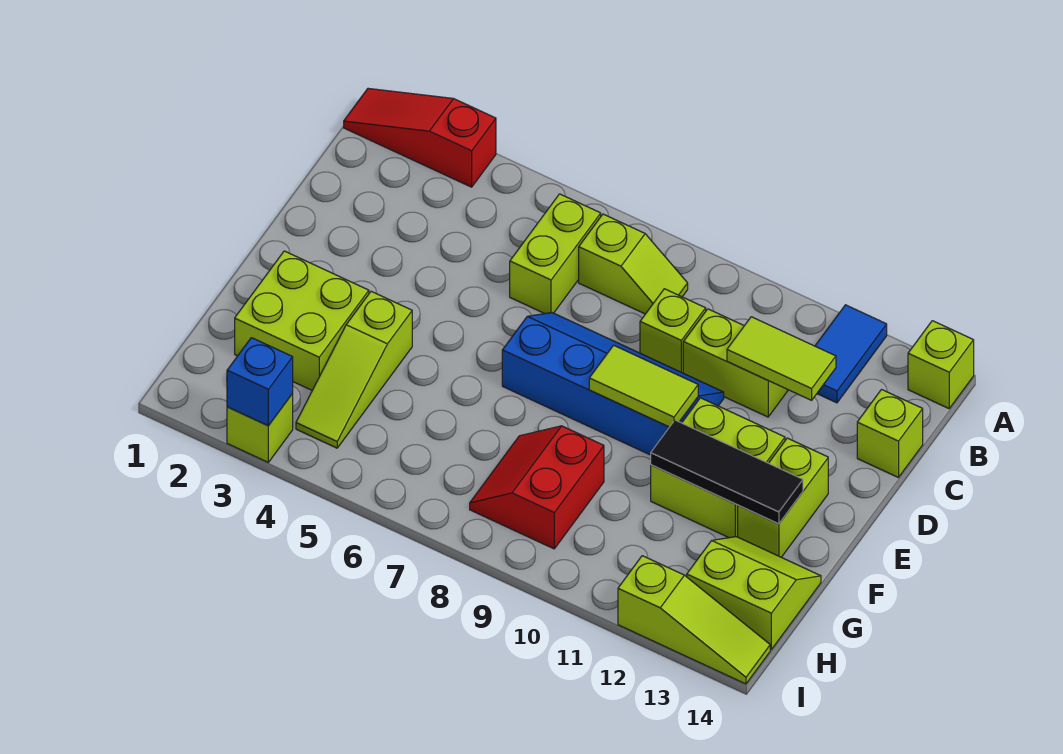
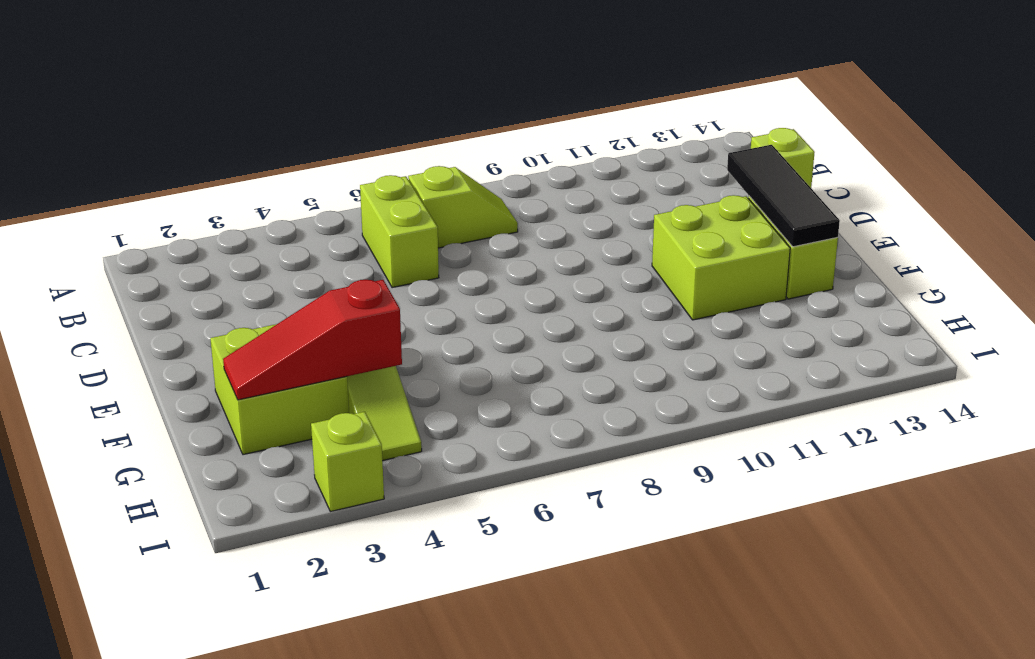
black tile D13:F13 level 2 -> black tile F11:F13 level 2
red slope G2:G4 level 2 top 4 -> red slope A1:A3 level 1 top 3
none -> blue tile A12:B12 level 1
none -> lime brick A14 level 1
none -> lime brick C9 level 1

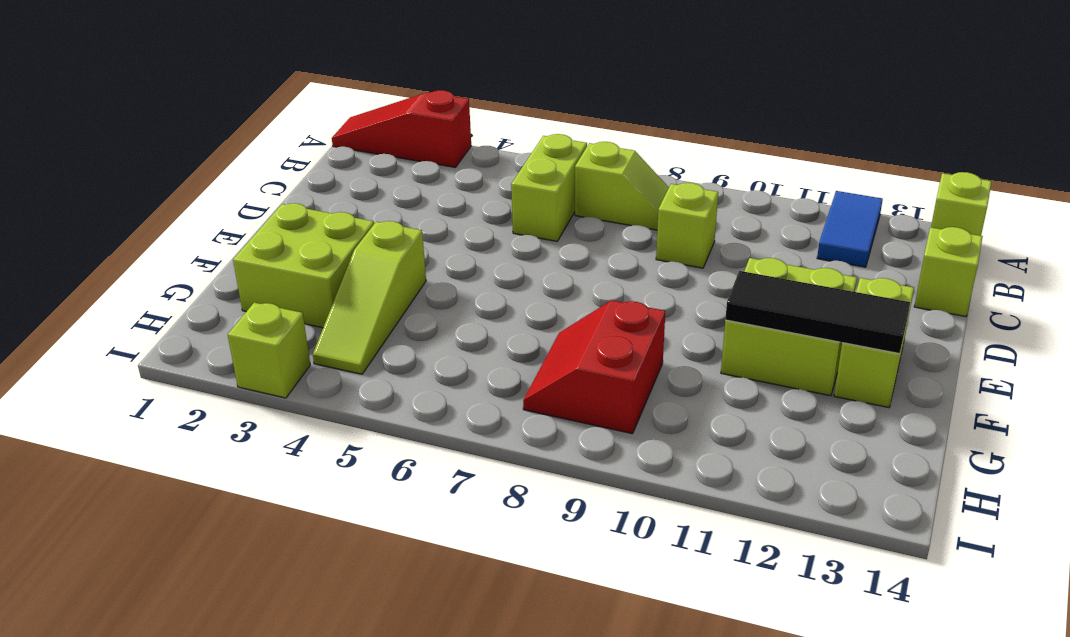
none -> lime brick C10:C11 level 1
none -> blue slope D7:E10 level 1 top E
none -> lime slope G13:H14 level 1 top H

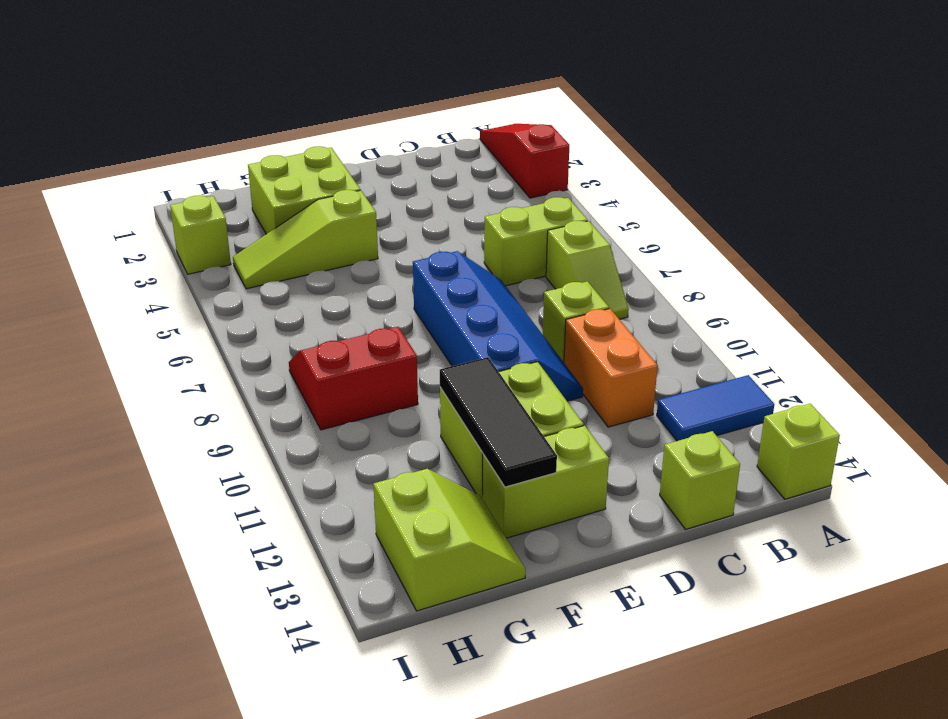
orange brick C10:C11 level 1 -> lime brick C10:C11 level 1
none -> lime slope I12:I14 level 1 top 12
none -> lime tile C11:C12 level 2
none -> lime tile E9:E10 level 2

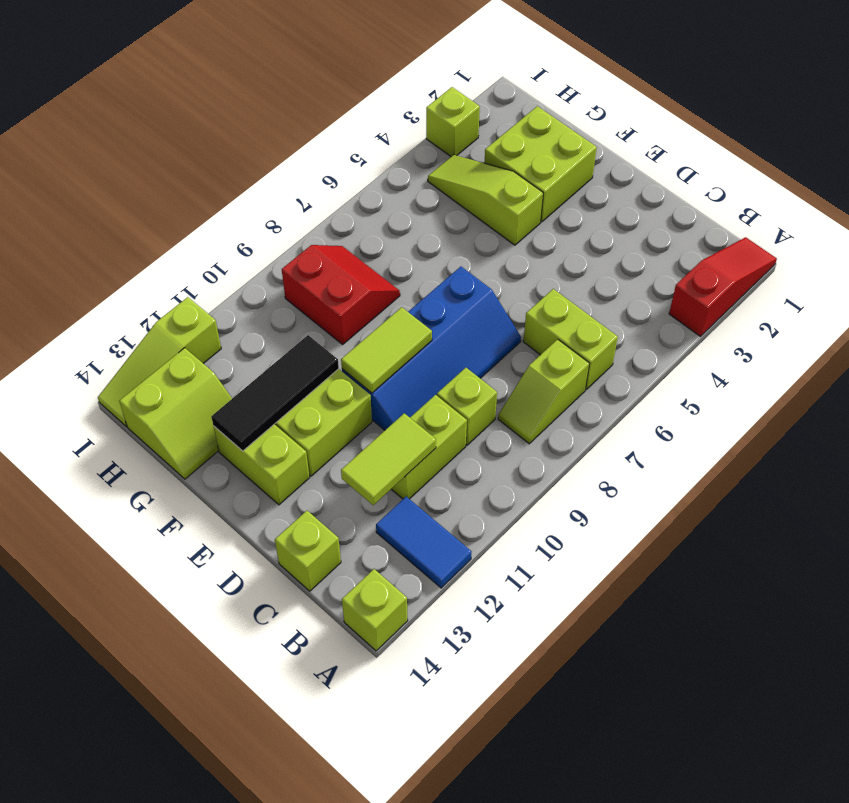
none -> blue brick I3 level 2

